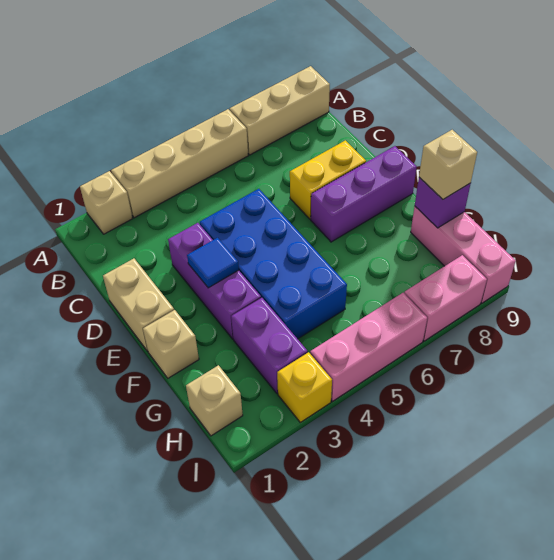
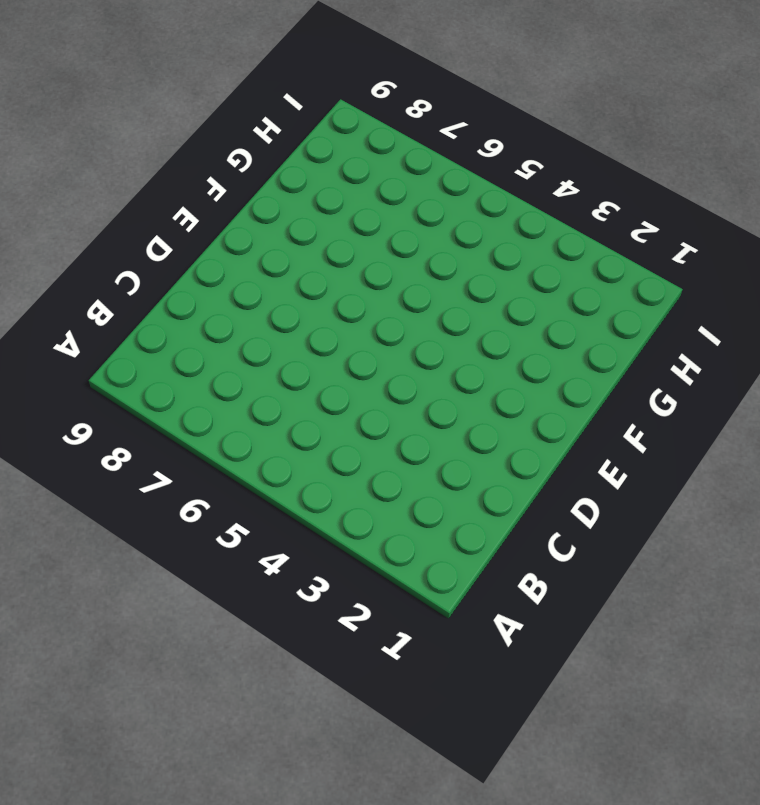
none -> tan brick A2 level 1
none -> tan brick A3:A6 level 1
none -> tan brick A7:A9 level 1

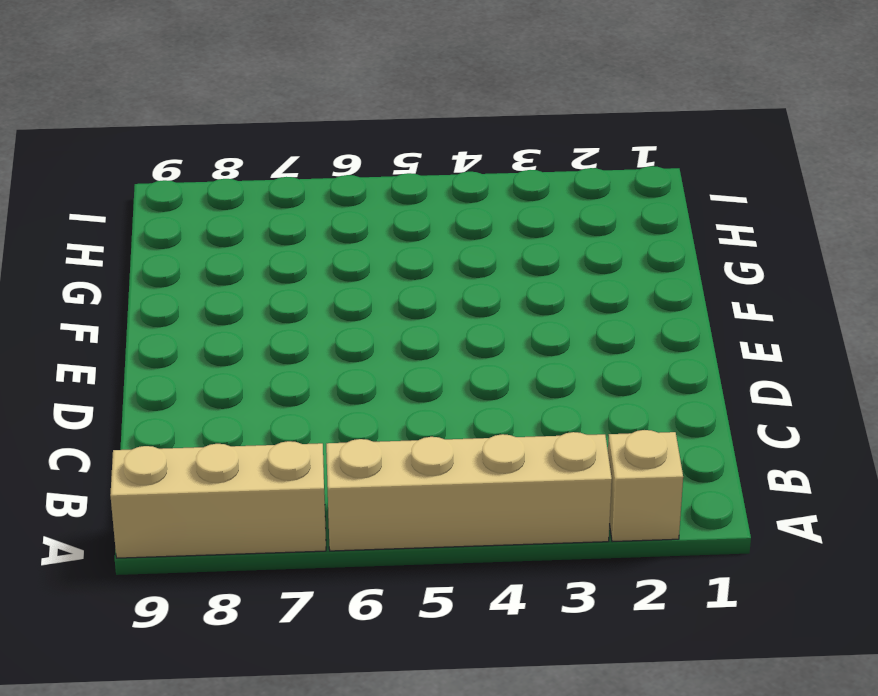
none -> tan brick D1:E1 level 1
none -> purple brick D3:F3 level 1
none -> blue brick D4:G5 level 1

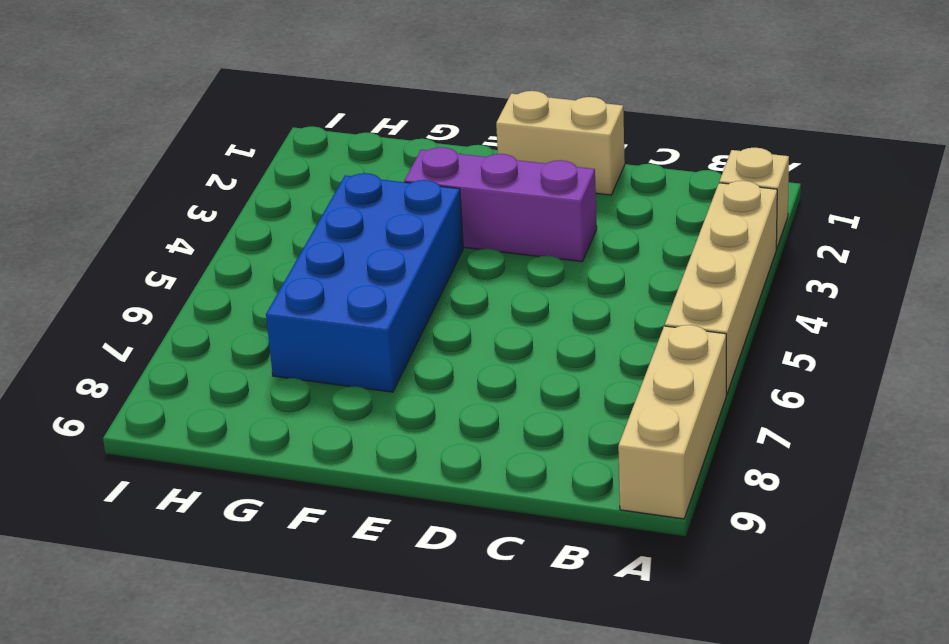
blue brick F4:G7 level 1 -> blue brick D4:G5 level 1
none -> yellow brick D7:D8 level 1
none -> purple brick E7:E9 level 1
none -> tan brick F1 level 1

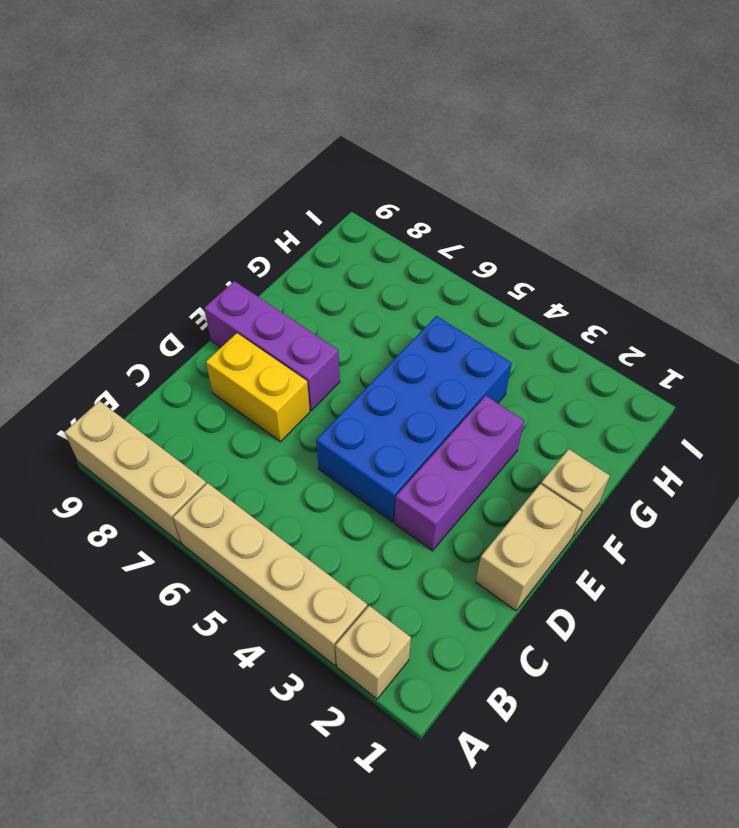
none -> purple brick G3:H3 level 1
none -> pink brick G9:I9 level 1
none -> tan brick H1 level 1

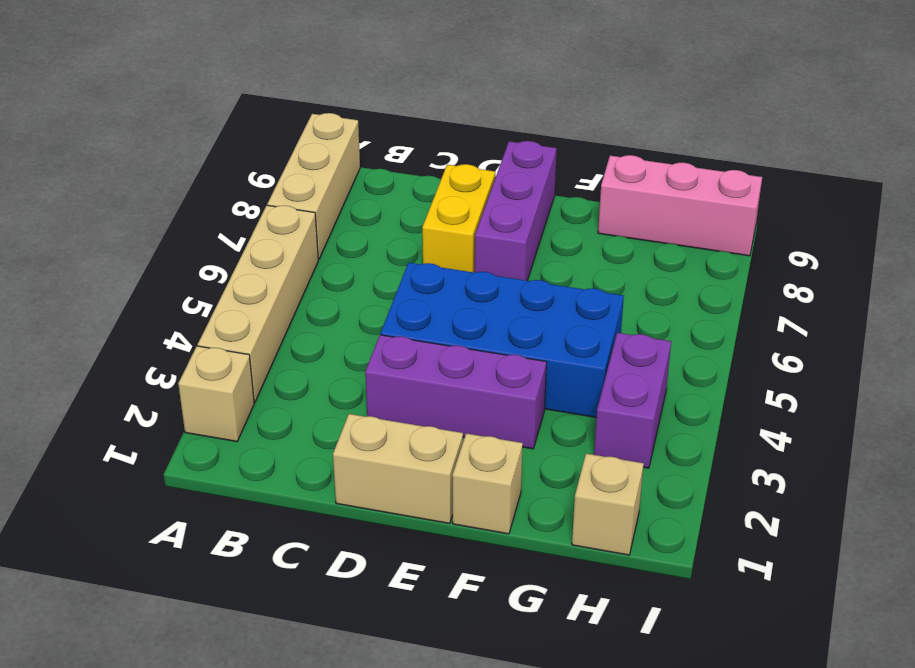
purple brick H3:H4 level 1 -> purple brick G3:H3 level 1
none -> yellow brick I3 level 1
none -> pink brick I4:I6 level 1
none -> pink brick I7:I8 level 1

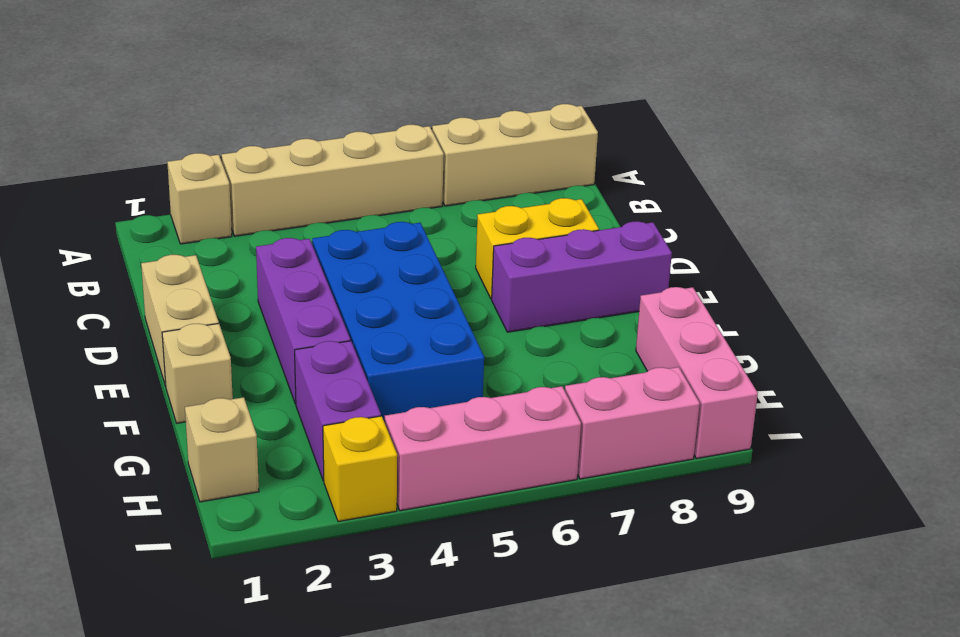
none -> blue tile E3 level 2
none -> purple brick G9 level 2
none -> tan brick G9 level 3

